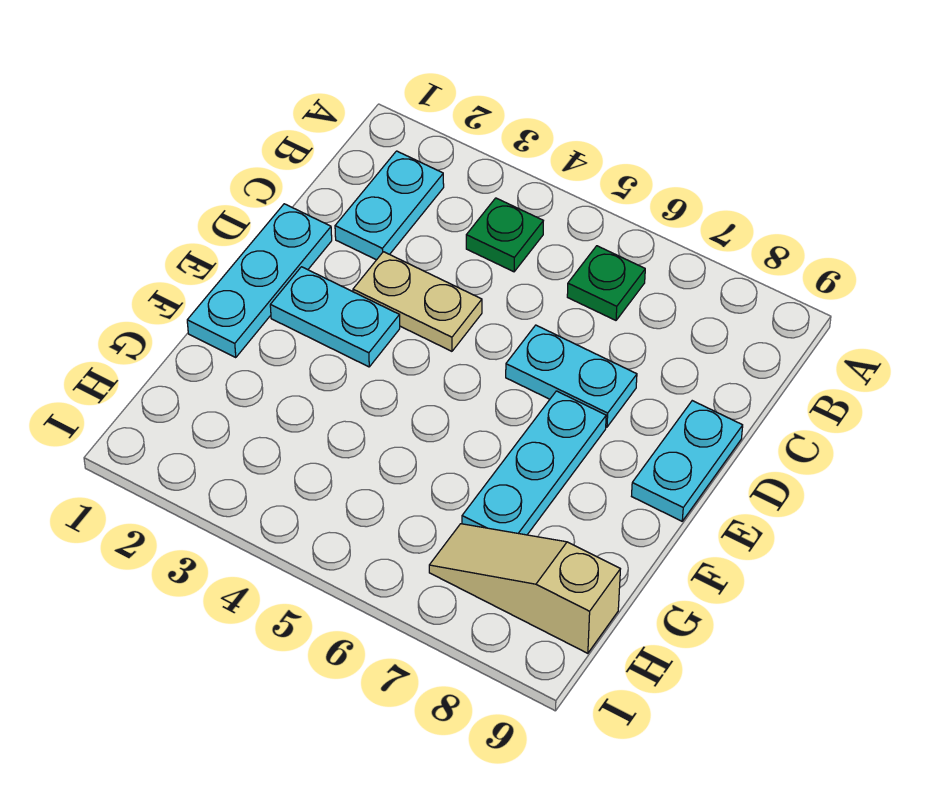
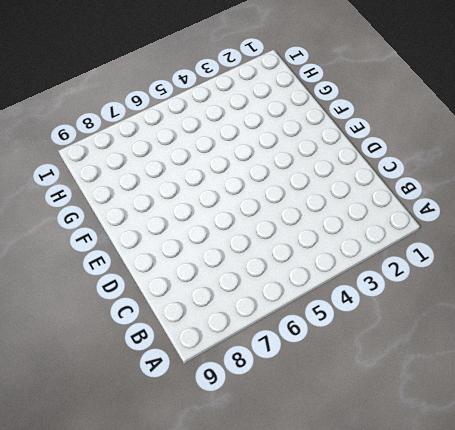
none -> cyan plate B2:C2 level 1
none -> green plate B4 level 1

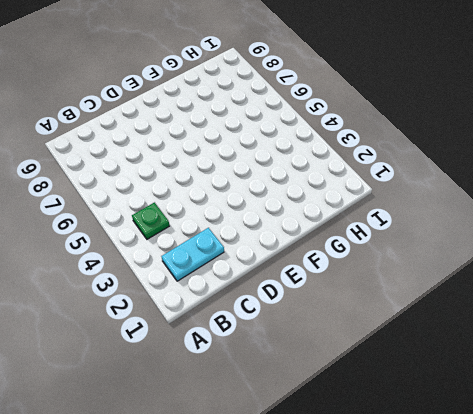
none -> green plate B6 level 1
none -> cyan plate D1:F1 level 1

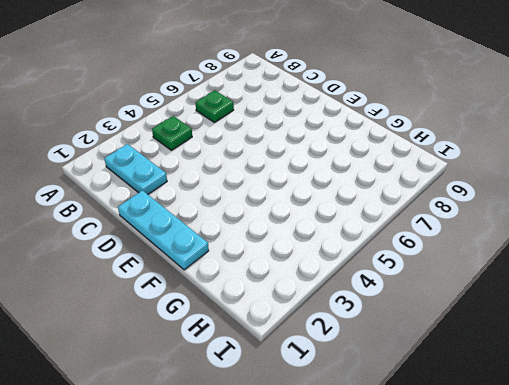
none -> tan plate D3:D4 level 1
none -> cyan plate D6:D7 level 1

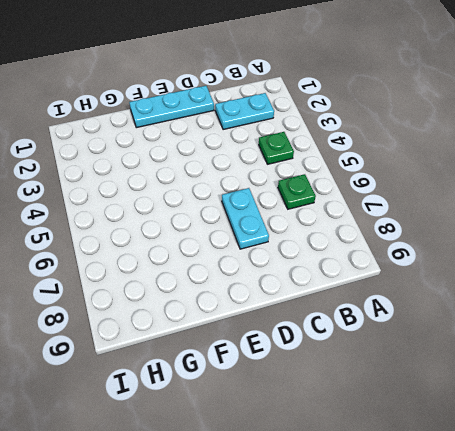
none -> tan plate D3:D4 level 1
none -> cyan plate D9:E9 level 1

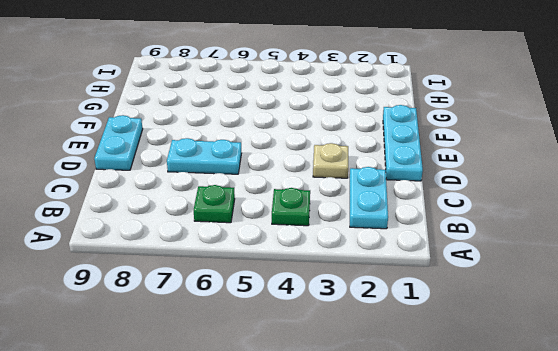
tan plate D3 level 1 -> tan plate D3:D4 level 1
none -> cyan plate E2:E3 level 1
none -> cyan plate E7:G7 level 1

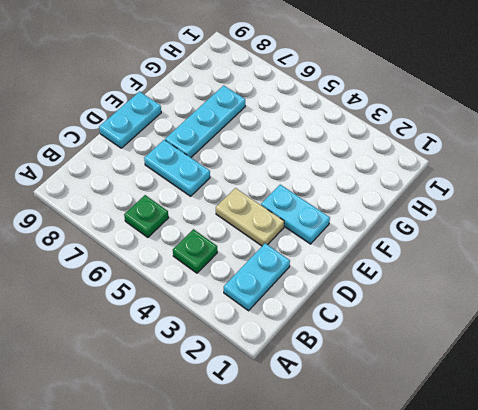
none -> cyan plate D1:F1 level 1
none -> tan slope H7:H9 level 1 top 9

